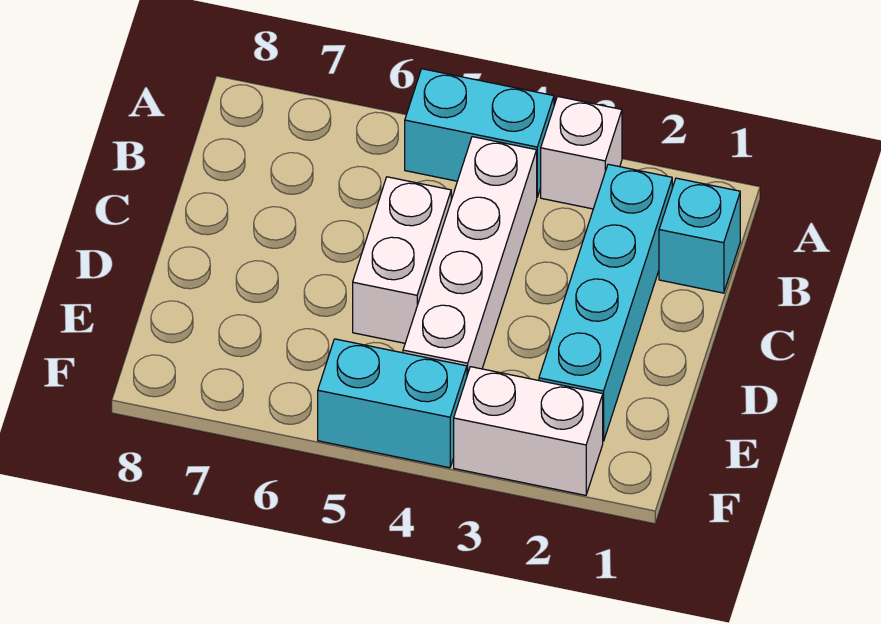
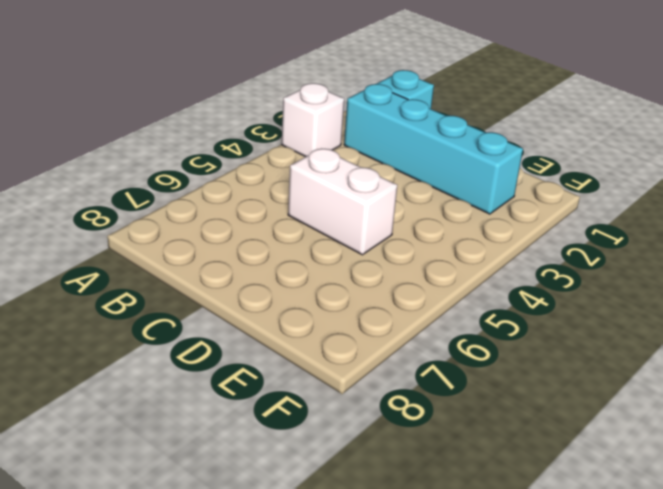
none -> cyan brick A4:A5 level 1
none -> white brick B4:E4 level 1

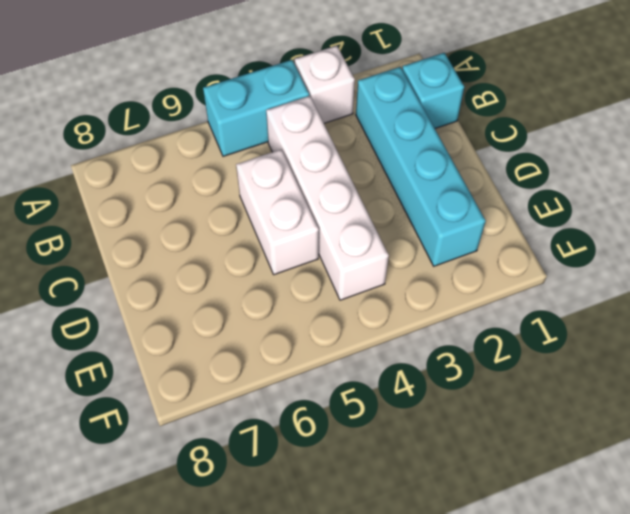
none -> white brick F2:F3 level 1
none -> cyan brick F4:F5 level 1

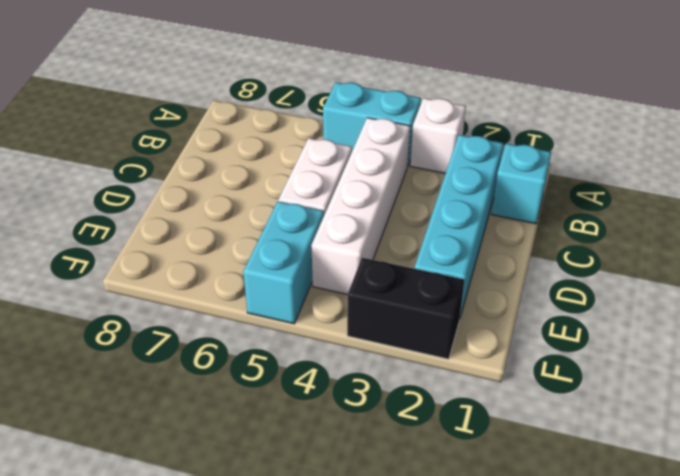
cyan brick E5:F5 level 1 -> cyan brick F4:F5 level 1
black brick F2:F3 level 1 -> white brick F2:F3 level 1

